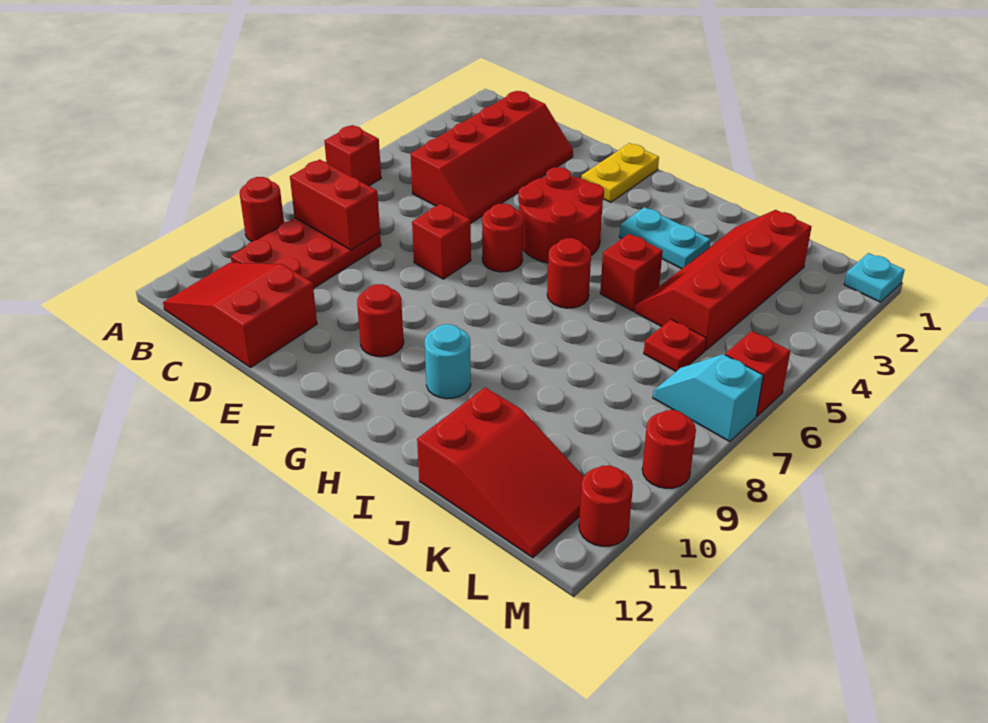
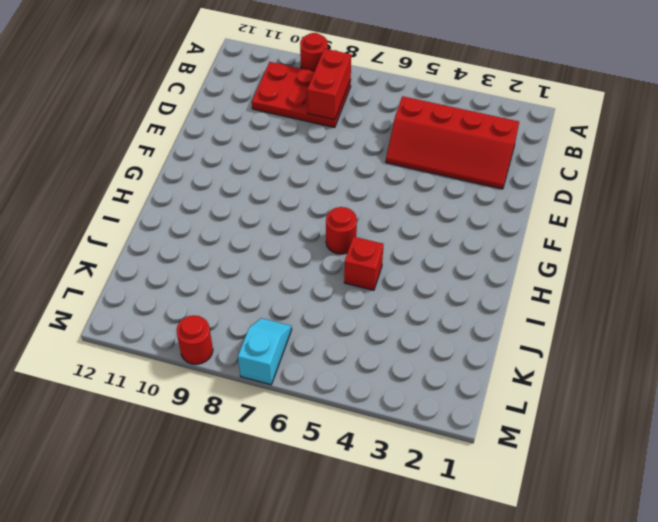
none -> red brick A6 level 1
none -> red slope B11:D12 level 1 top D
none -> red brick E7 level 1

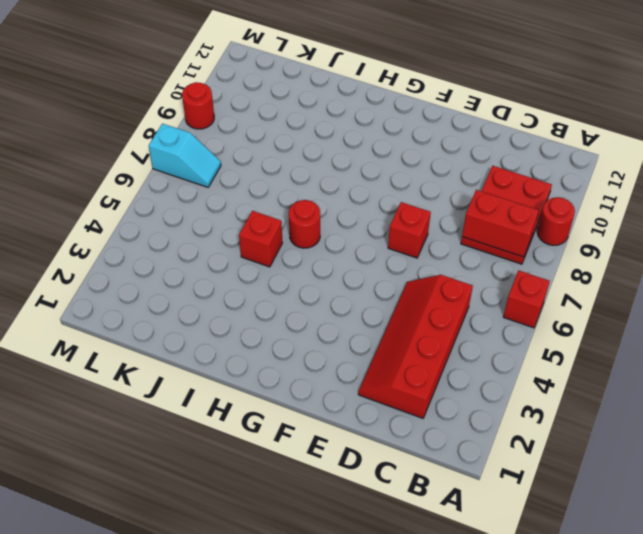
none -> red slope B11:D12 level 1 top D
none -> yellow plate F1:F2 level 1
none -> red round brick F4:G5 level 1

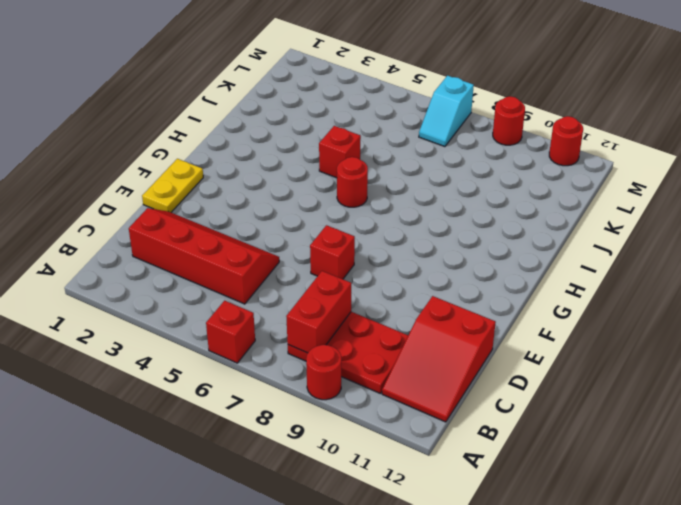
yellow plate E1:F1 level 1 -> yellow plate F1:F2 level 1
none -> red round brick F4:G5 level 1
none -> red round brick F6 level 1
none -> red round brick F10 level 1

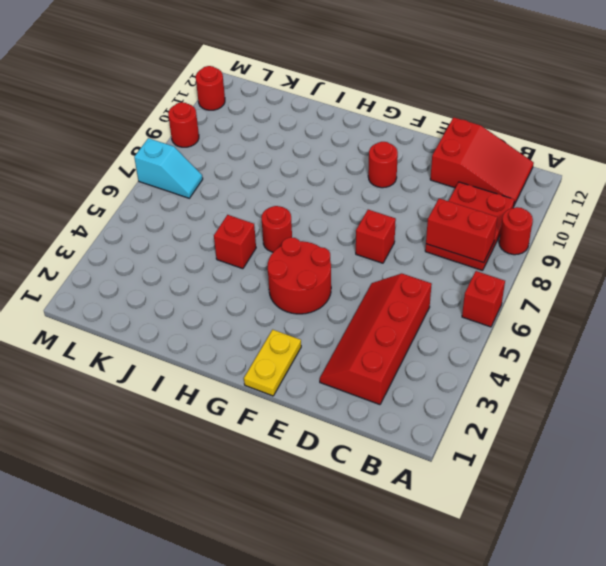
none -> red round brick F6 level 1
none -> cyan plate H3:I3 level 1
none -> cyan round brick H10 level 1

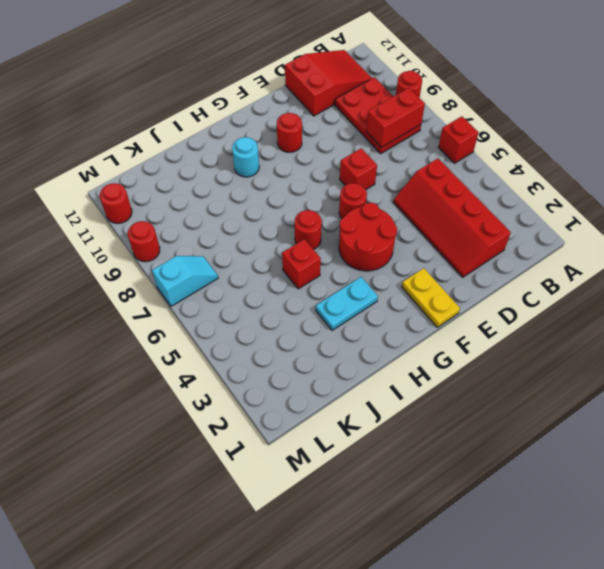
none -> red slope J2:K5 level 1 top K
none -> red slope J11:L12 level 1 top J
none -> red plate K6 level 1

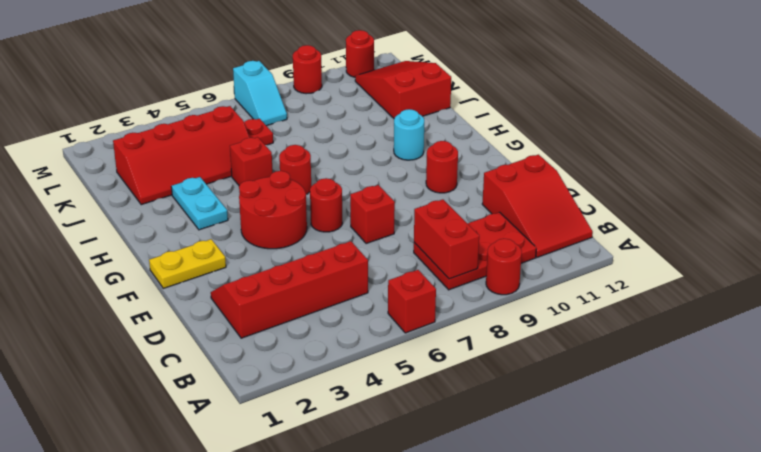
none -> cyan plate M1 level 1
none -> red brick M6 level 1

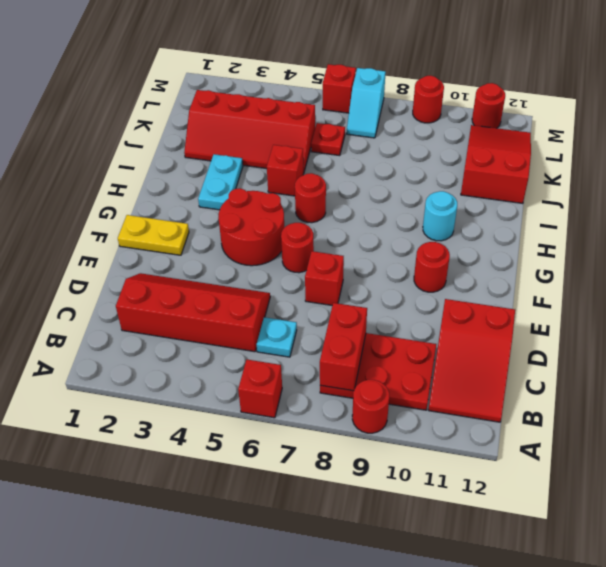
cyan plate C6 level 1 -> cyan plate M1 level 1

